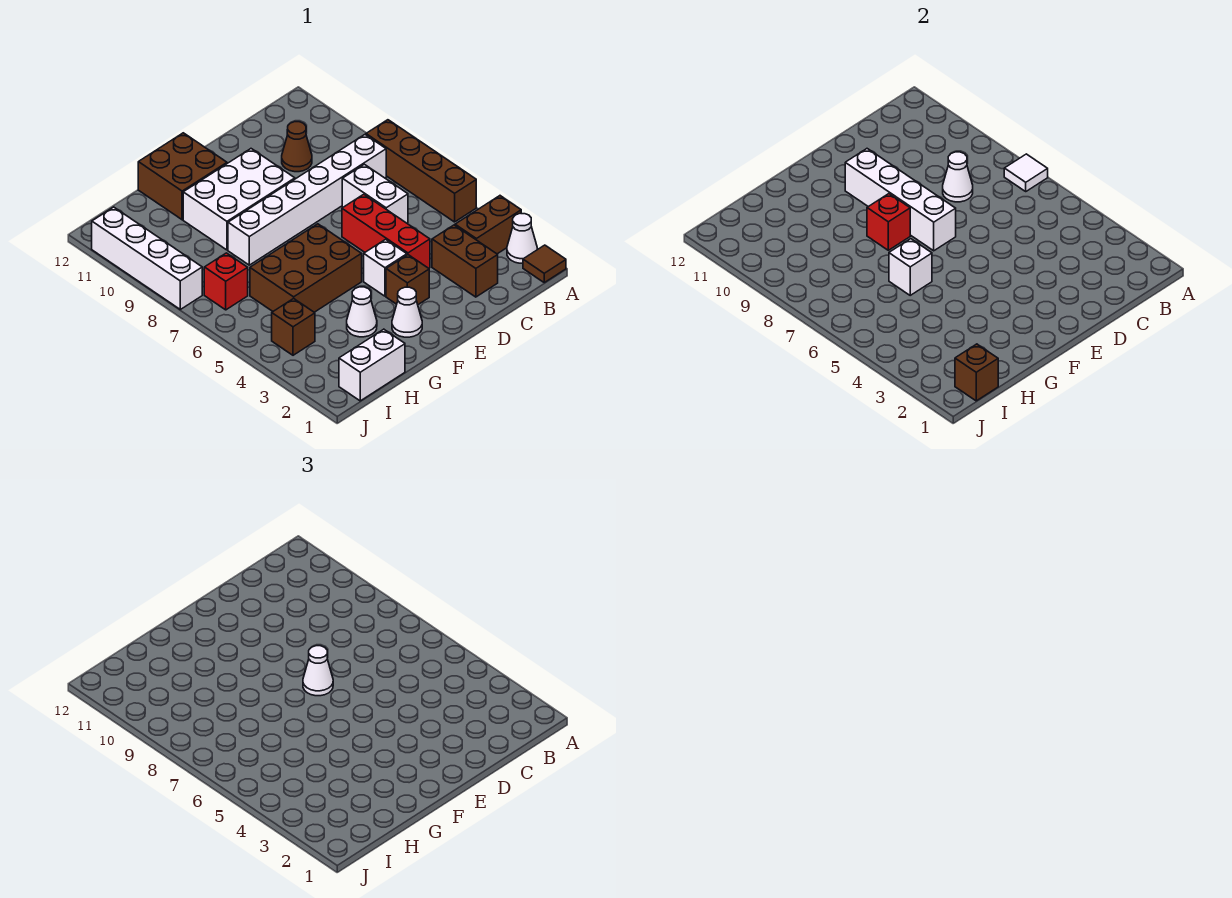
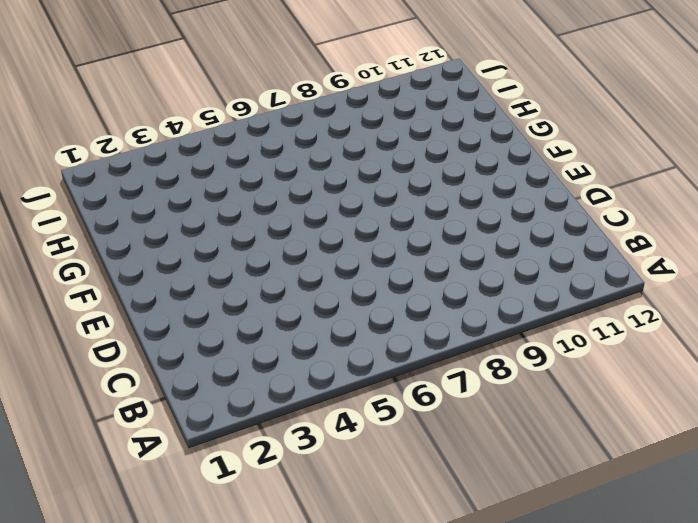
none -> brown tile A1 level 1
none -> white cone A2 level 1
none -> brown brick A3:B3 level 1

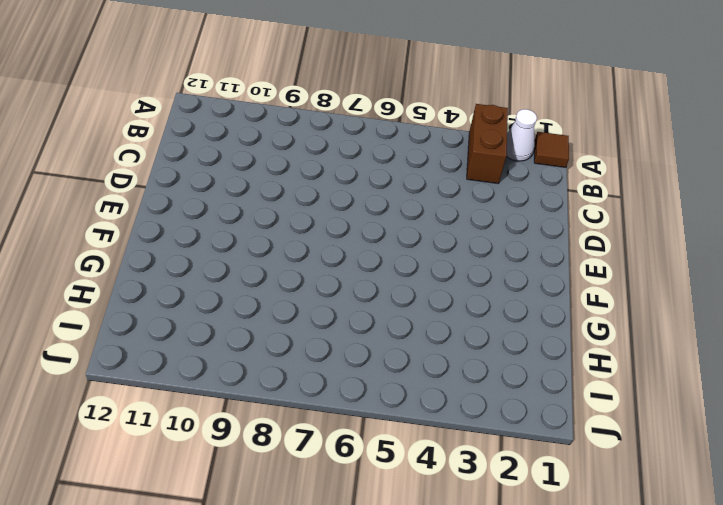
none -> brown brick A5:A8 level 1
none -> white brick B8:G8 level 1
none -> brown brick C2:C3 level 1

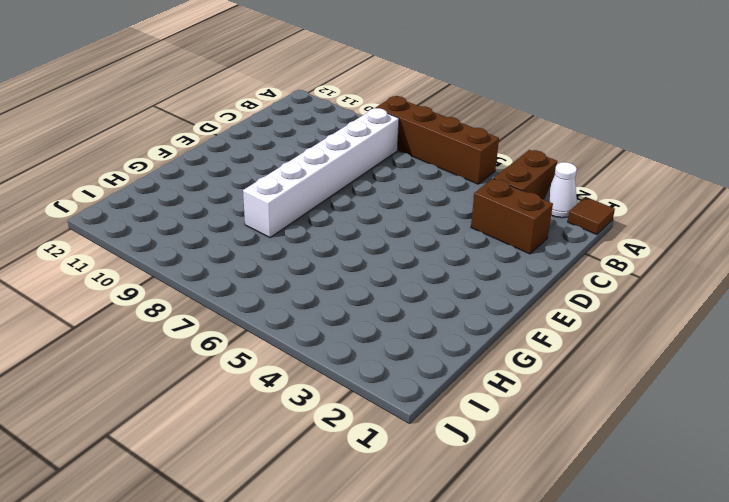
none -> white brick C6:C7 level 1
none -> brown cone C10 level 1
none -> red brick D4:D6 level 1

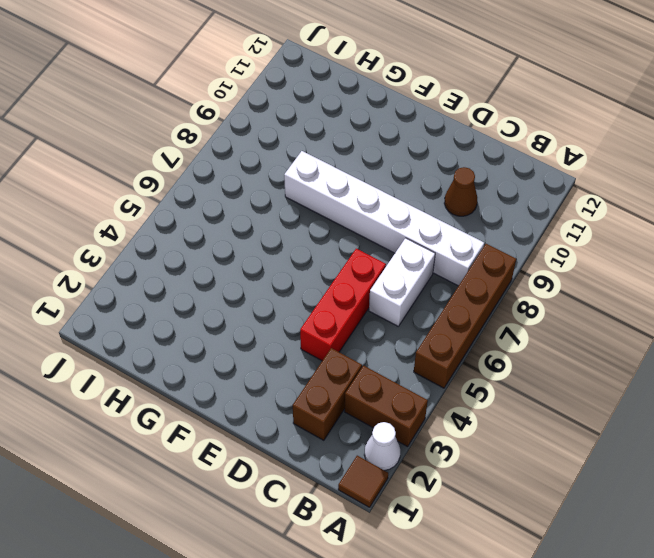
none -> brown brick E3 level 1
none -> white brick E4 level 1
none -> white brick E9:G10 level 1

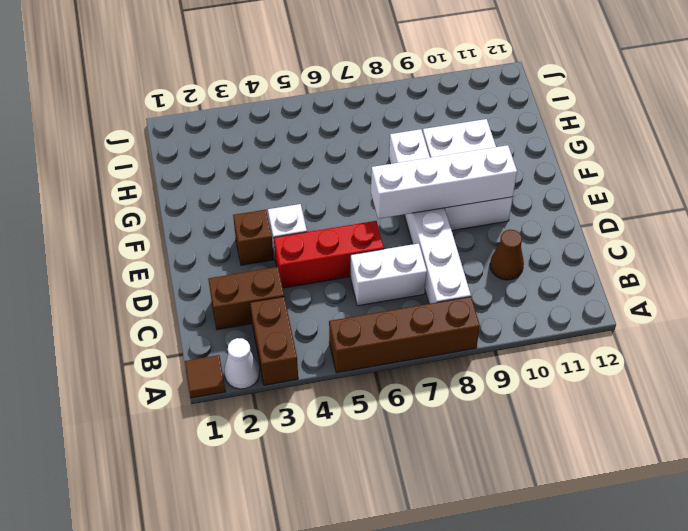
none -> white cone F2 level 1
none -> brown brick F5:H6 level 1
none -> brown brick F11:G12 level 1

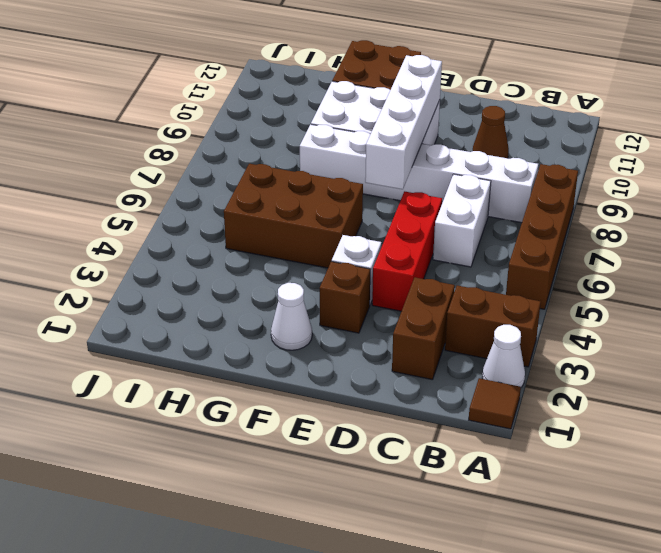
none -> white cone G3 level 1
none -> white brick H1:I1 level 1
none -> brown brick I4 level 1

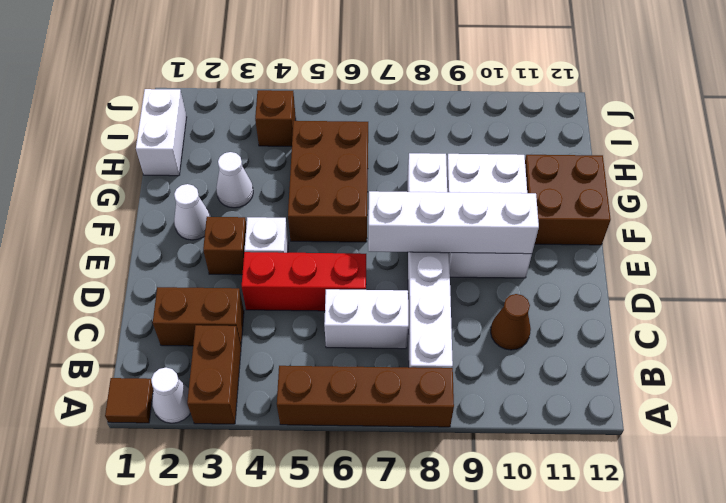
none -> red brick I7 level 1
none -> white brick J8:J11 level 1
none -> white tile A7 level 2

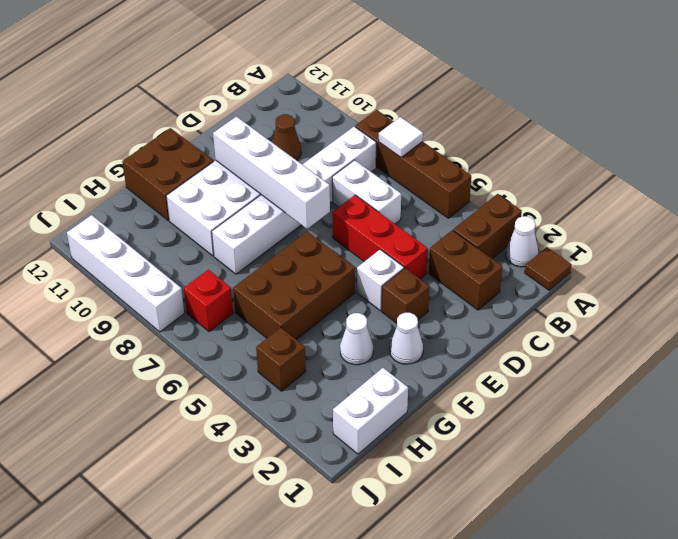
none -> white cone C8 level 2
none -> red brick F8 level 2
none -> white brick G6 level 2

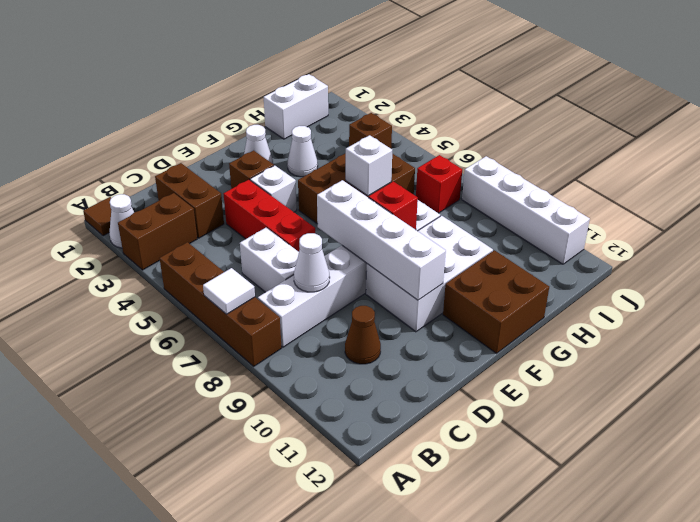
none -> brown brick I1 level 2
none -> white cone E7 level 3

